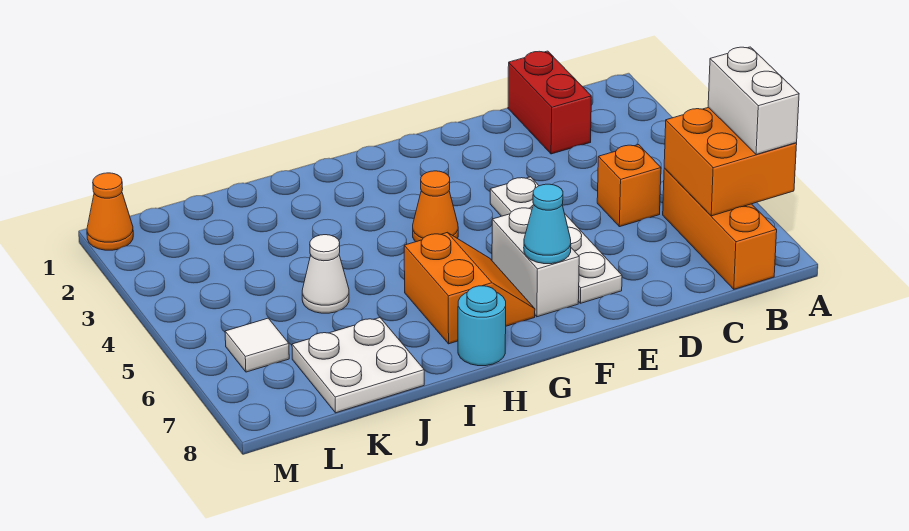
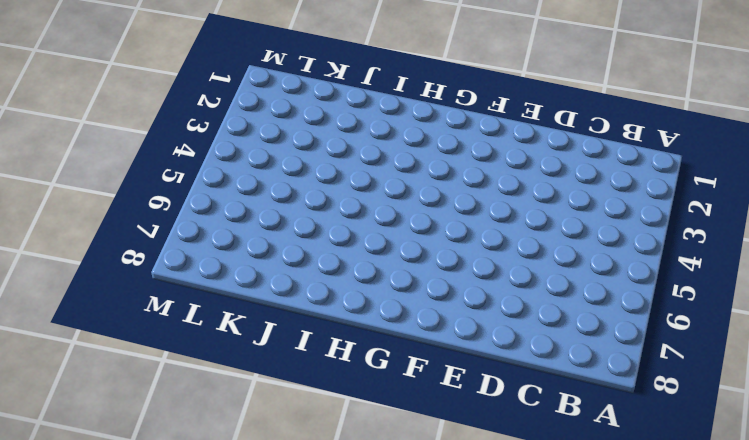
none -> orange brick B6:B8 level 1
none -> red brick C1:C2 level 1
none -> orange brick C5 level 1

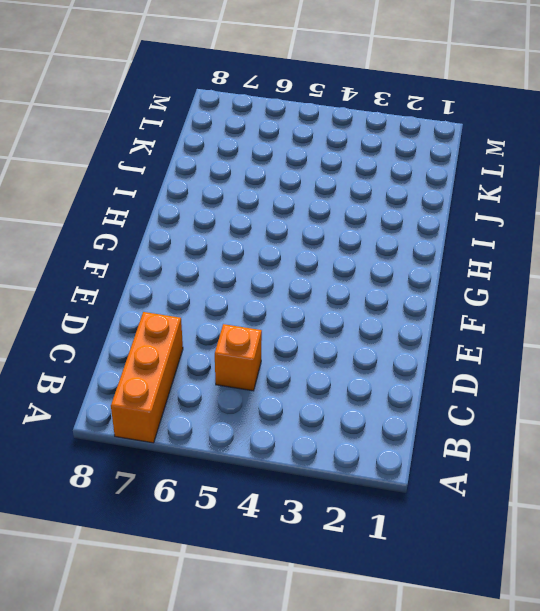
orange brick A7:C7 level 1 -> orange brick B6:B8 level 1
none -> red brick C1:C2 level 1
none -> white plate E4:E7 level 1
none -> white brick F6:F7 level 1

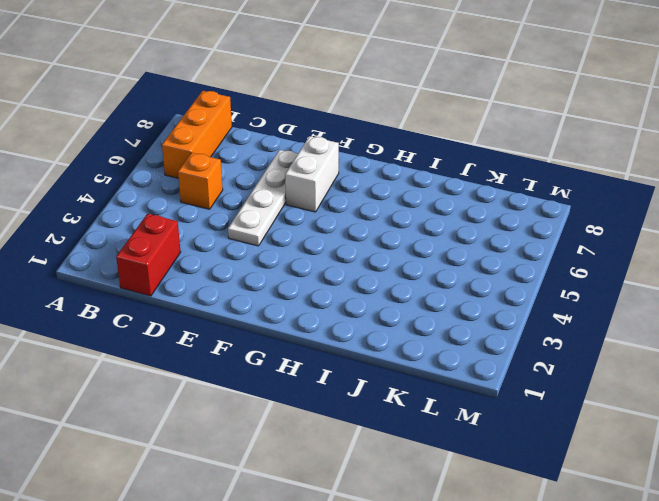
none -> orange cone G4 level 1
none -> orange slope G6:H7 level 1 top H
none -> cyan round brick H8 level 1

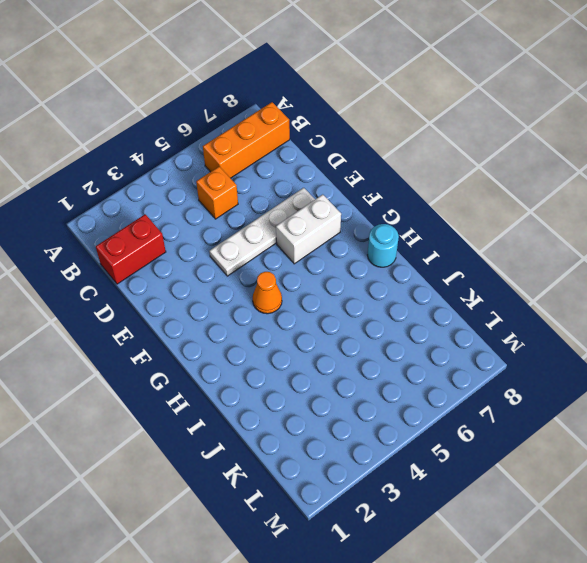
none -> orange slope G6:H7 level 1 top H
none -> white cone J5 level 1
none -> white plate J7:K8 level 1

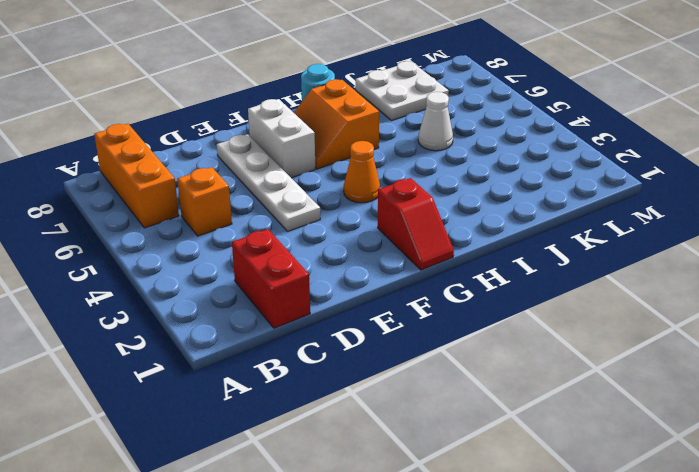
red slope G1:G2 level 1 top 2 -> none
none -> white tile L6 level 1
none -> orange cone M1 level 1
none -> orange brick A6:B7 level 2

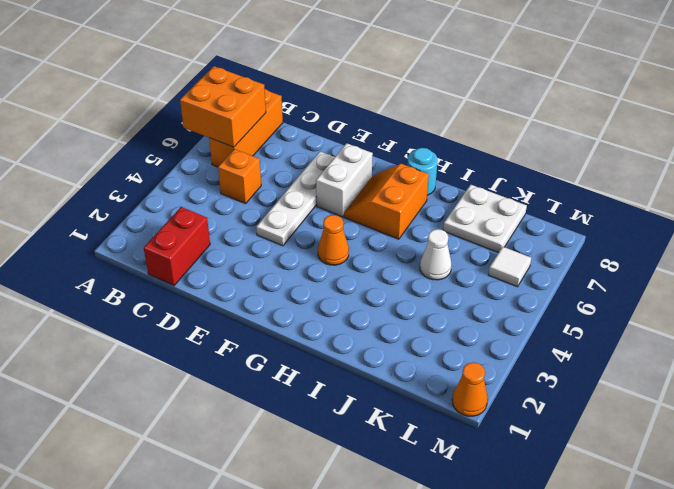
none -> cyan cone F7 level 2
none -> white brick A6:A7 level 3

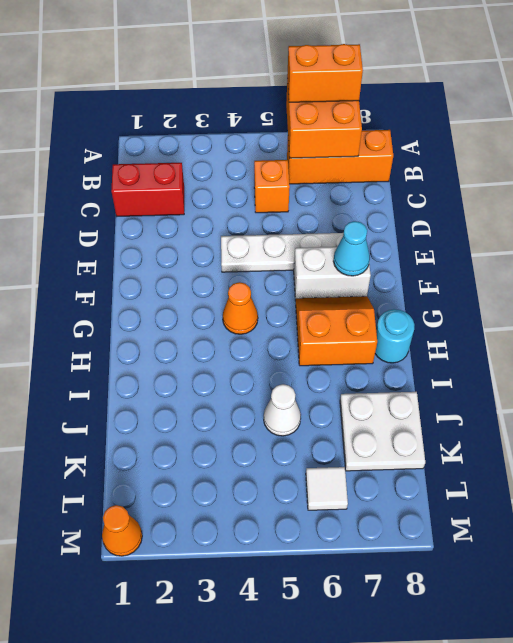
orange brick A6:A7 level 3 -> white brick A6:A7 level 3

